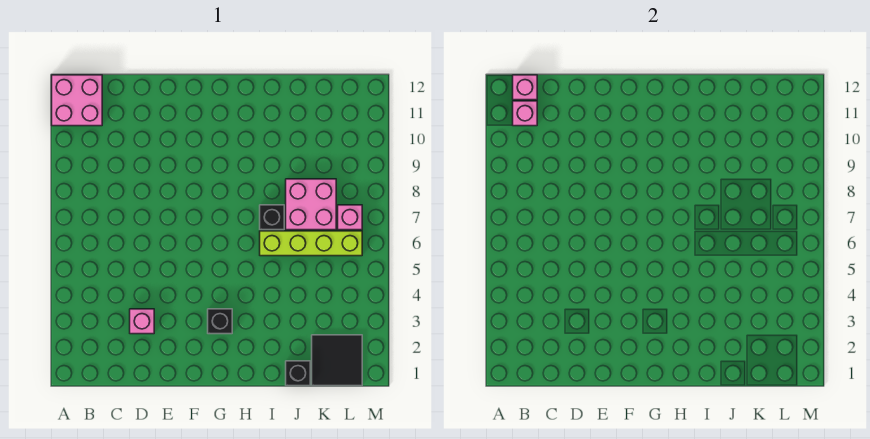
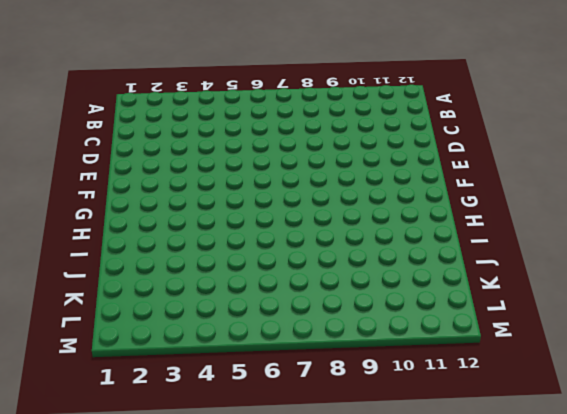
none -> pink brick A11:B12 level 1
none -> pink brick D3 level 1

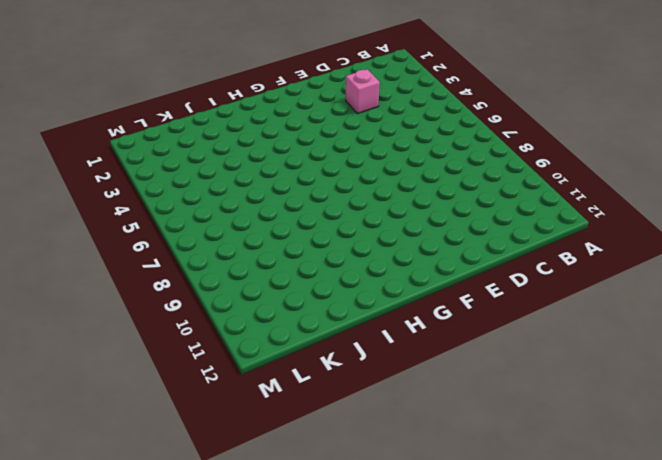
none -> pink brick A11:B12 level 1
none -> black brick G3 level 1

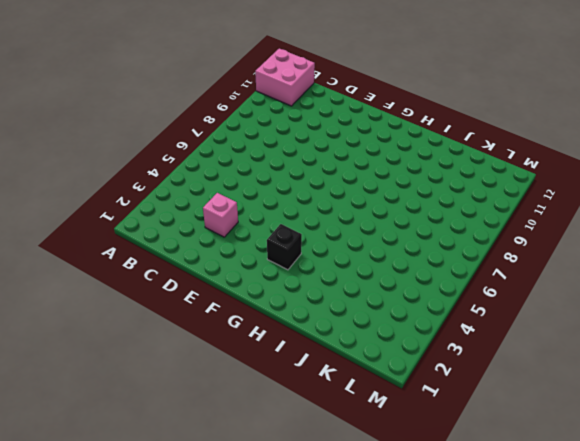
none -> lime brick I6:L6 level 1
none -> black brick I7 level 1

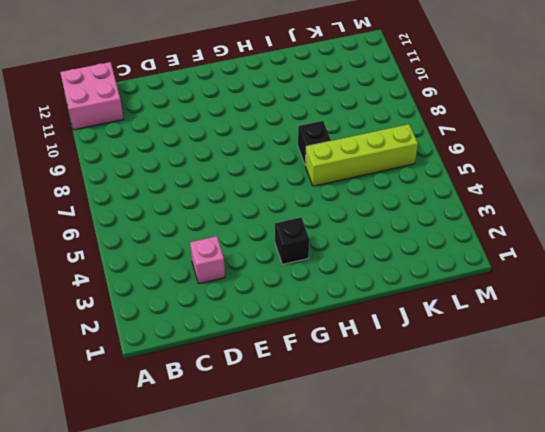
none -> black brick J1 level 1
none -> pink brick J7:K8 level 1

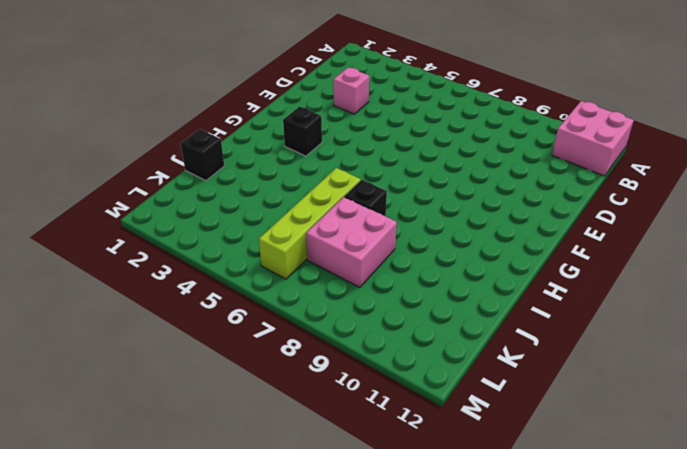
none -> black tile K1:L2 level 1
none -> pink brick L7 level 1

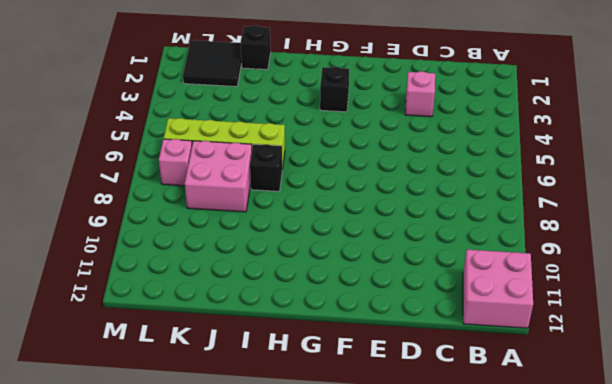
none -> pink brick B11 level 2
none -> pink brick B12 level 2

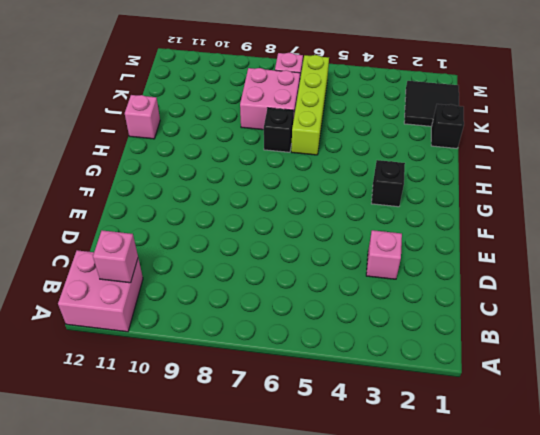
pink brick I12 level 1 -> pink brick B12 level 2

